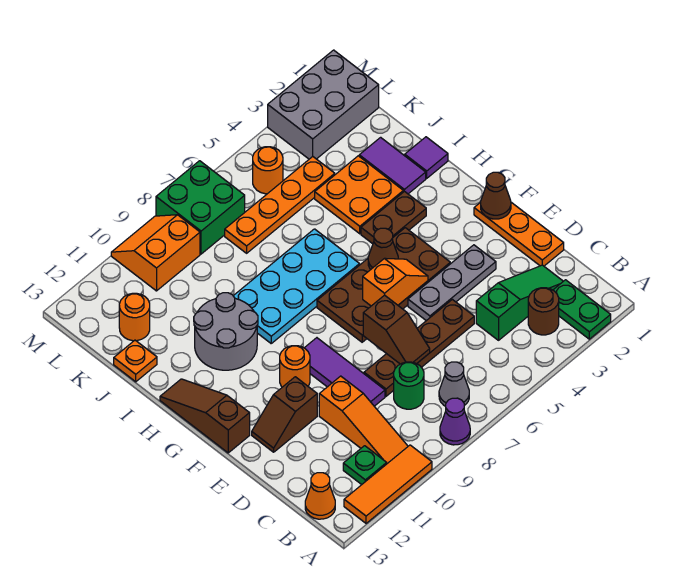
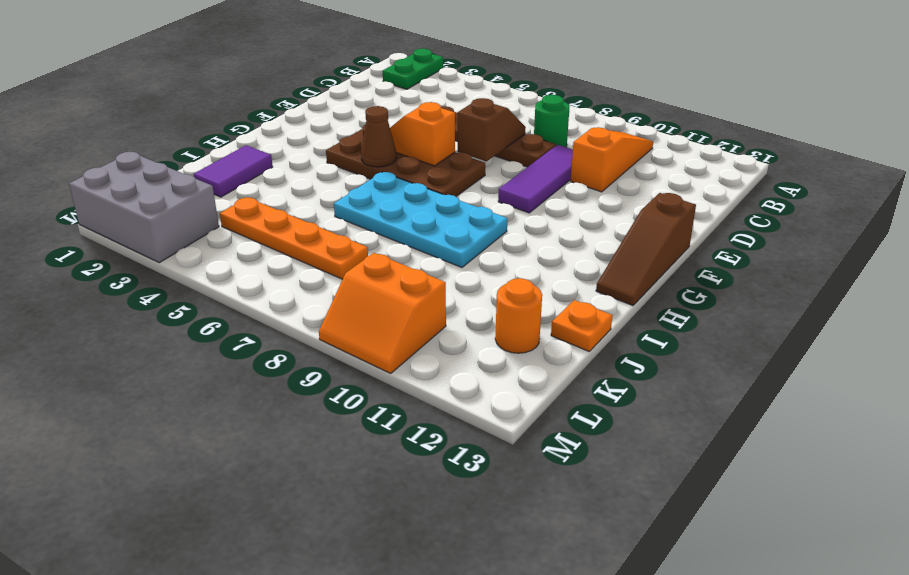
none -> purple cone A8 level 1
none -> orange tile A10:A12 level 1
none -> brown round brick B3 level 1
none -> grey cone B7 level 1

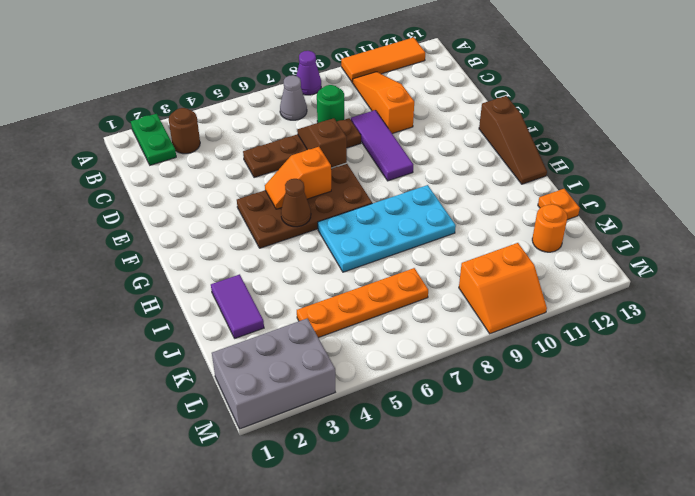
none -> green plate B11 level 1
none -> orange cone B13 level 1
none -> green slope C2:C4 level 1 top 4
none -> orange plate D1:F1 level 1

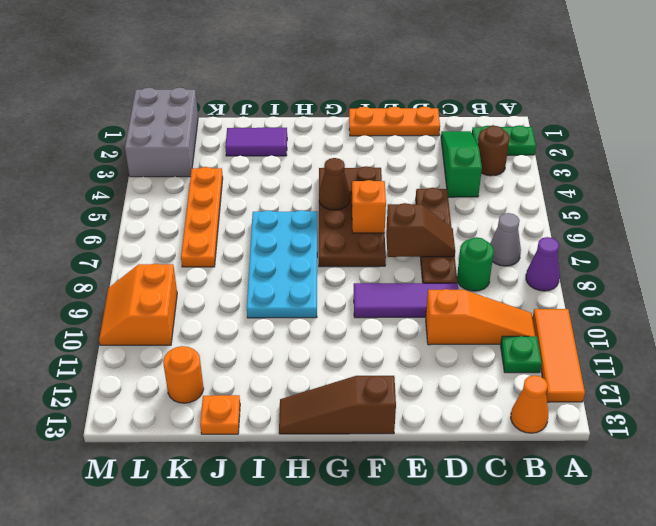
none -> grey plate E3:E5 level 1
none -> brown slope E11:E12 level 1 top 11
none -> orange round brick F10 level 1
none -> brown plate H3:H4 level 1

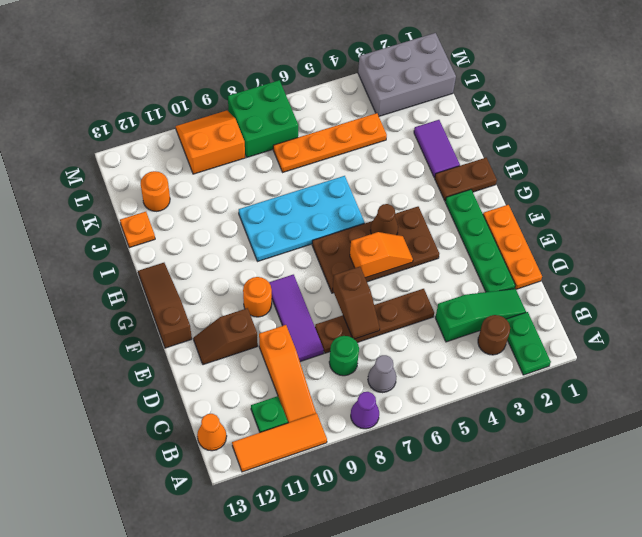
green plate D2:G2 level 1 -> none
brown plate H1:H2 level 1 -> brown plate H3:H4 level 1
none -> grey plate E3:E5 level 1
none -> grey round brick H10:I11 level 1
none -> purple tile I1 level 1
none -> orange plate I3:J4 level 1

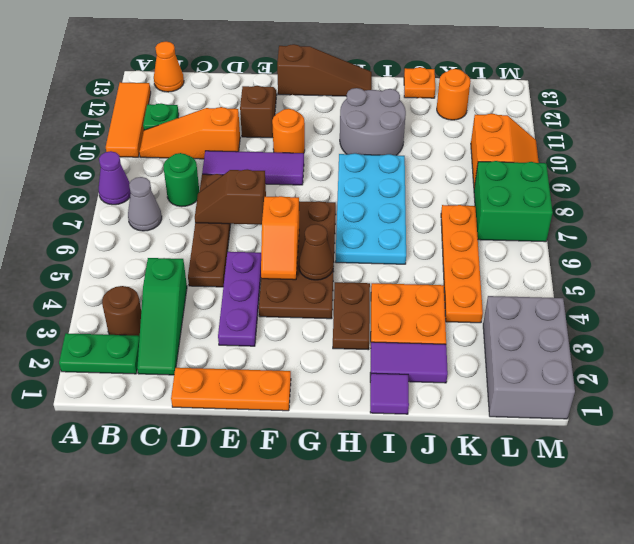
purple plate E3:E5 level 1 -> grey plate E3:E5 level 1
none -> orange round brick L5 level 1
none -> brown cone F1 level 2

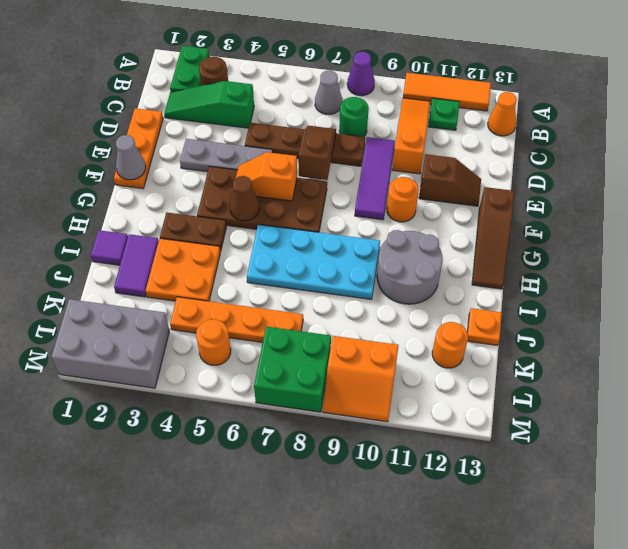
grey cone F1 level 2 -> brown cone F1 level 2

